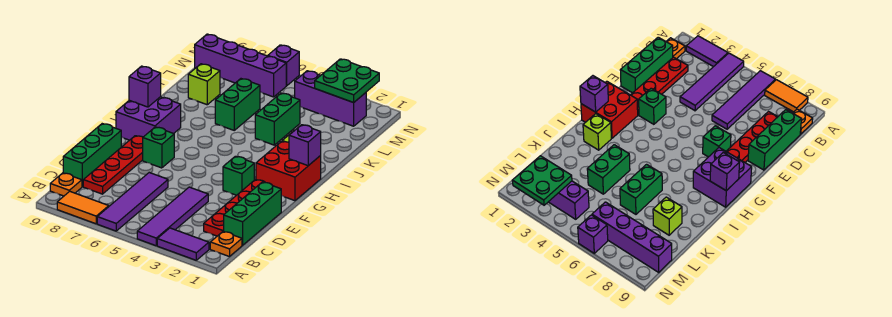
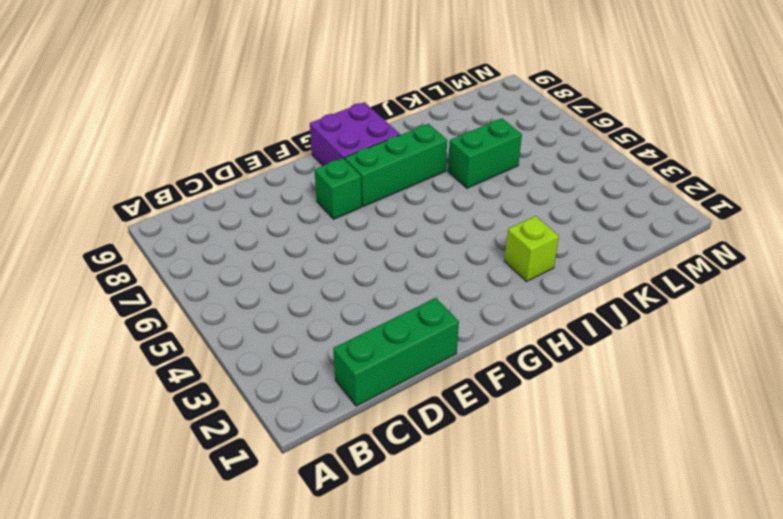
green brick G7:I7 level 1 -> green brick C9:E9 level 1
none -> purple tile A2:A3 level 1
none -> purple tile A4:D4 level 1
none -> purple tile A6:D6 level 1

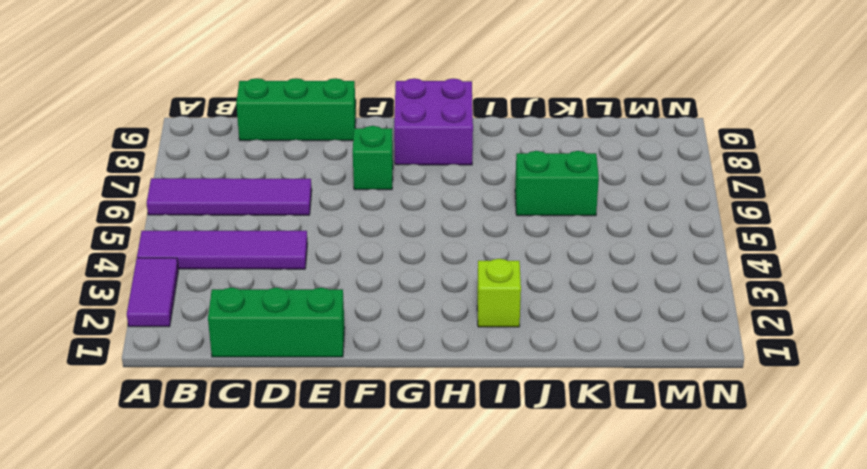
none -> orange tile A7:A8 level 1
none -> orange plate B1 level 1
none -> orange plate B9 level 1

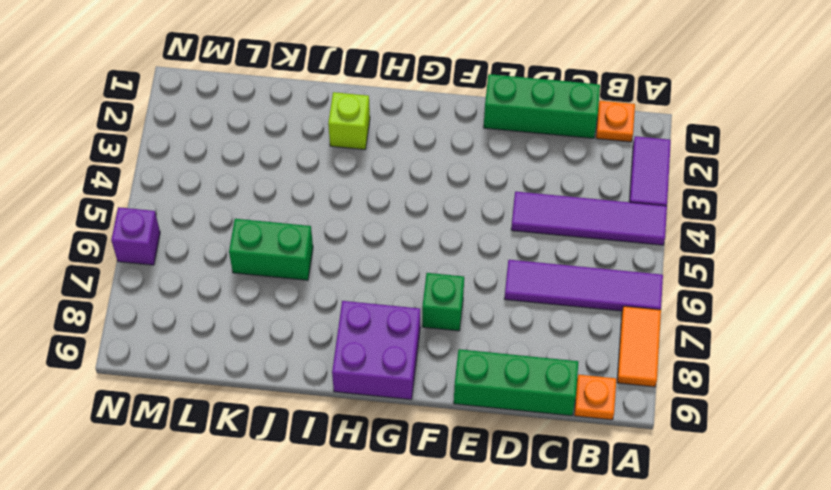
none -> red plate C2:F2 level 1
none -> red plate C8:F8 level 1
none -> green brick F3 level 1

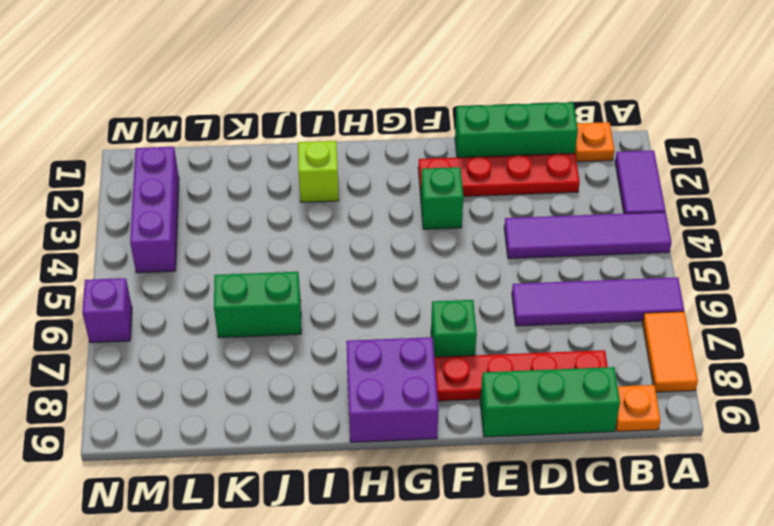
none -> red brick G1:H2 level 1
none -> green brick J4:K4 level 1
none -> lime brick K8 level 1

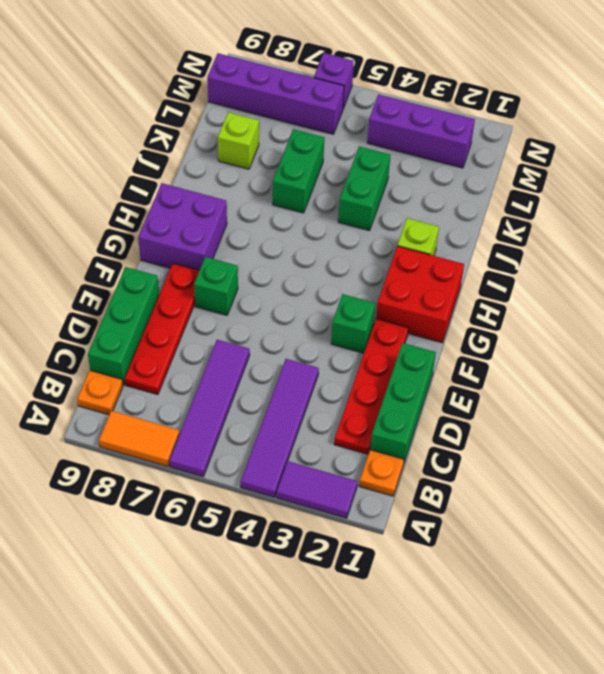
none -> purple brick H1 level 2
none -> purple brick H9 level 2
none -> green plate M2:N3 level 2

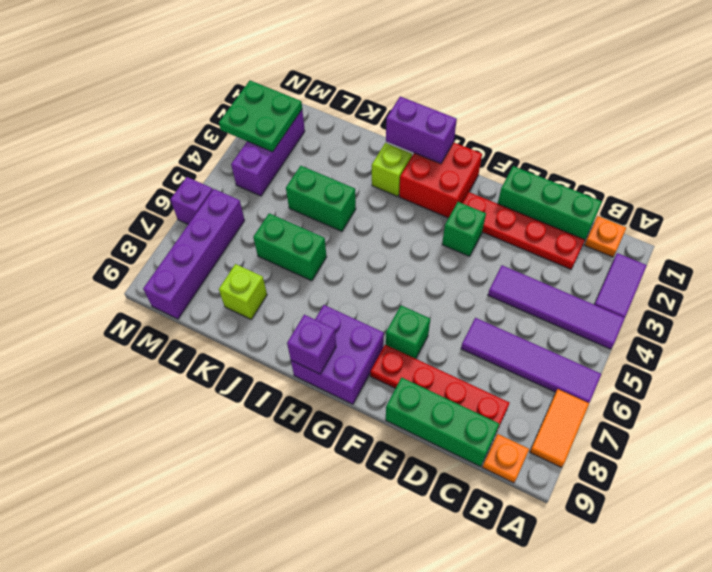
purple brick H1:I1 level 2 -> purple brick H1 level 2

